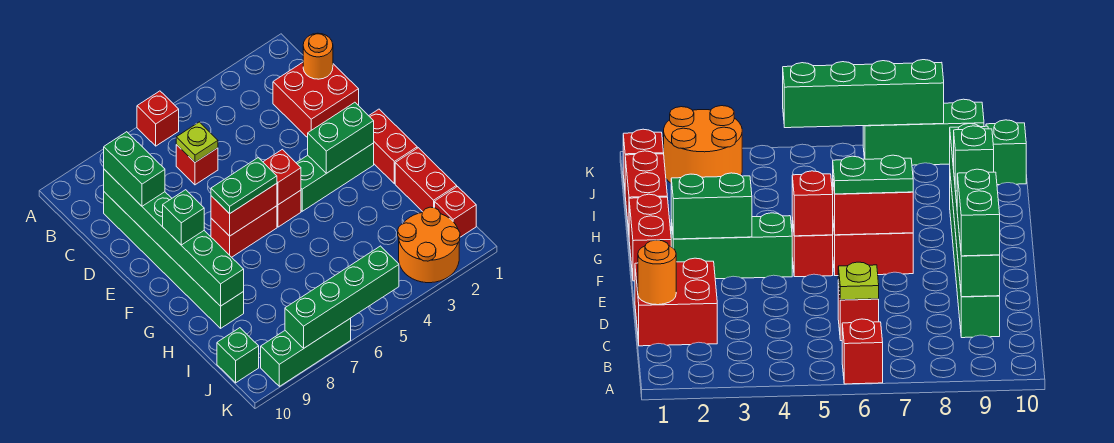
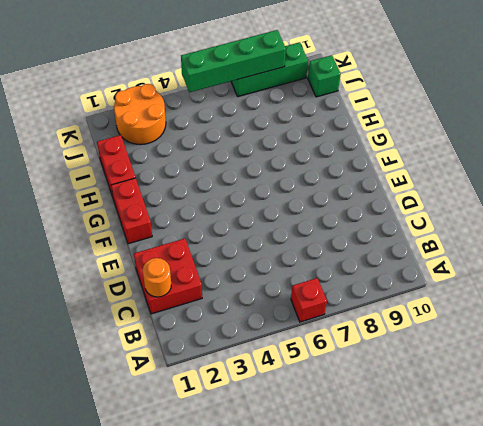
none -> red brick C6 level 1
none -> green brick C9:H9 level 1
none -> green brick F2:F4 level 1

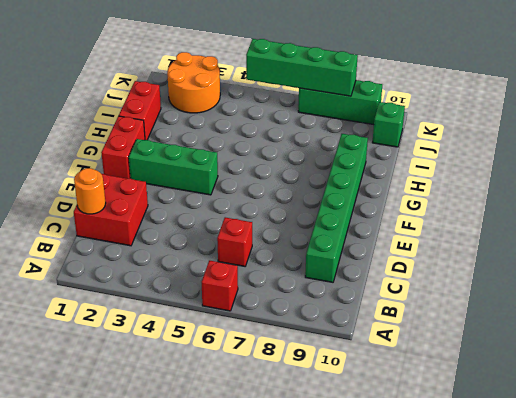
none -> red brick F5 level 1
none -> red brick F6:F7 level 1
none -> red brick J1 level 1

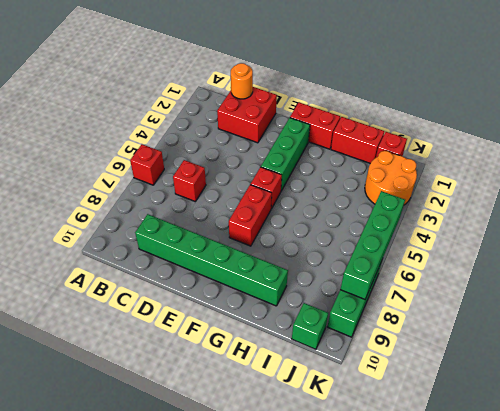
none -> lime plate C6 level 2
none -> green brick C9:H9 level 2
none -> green brick F2:F3 level 2

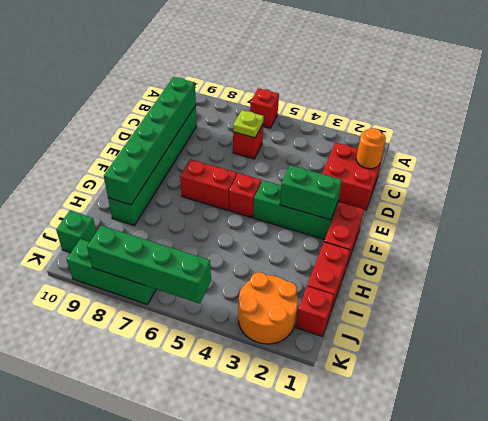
none -> red brick F5 level 2
none -> red brick F6:F7 level 2
none -> green brick C9:D9 level 3

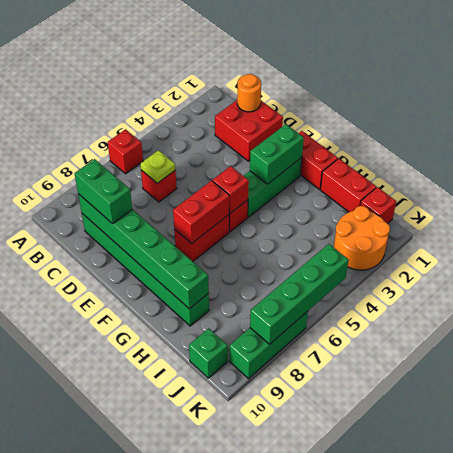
none -> green plate F6:F7 level 3
none -> green brick F9 level 3

